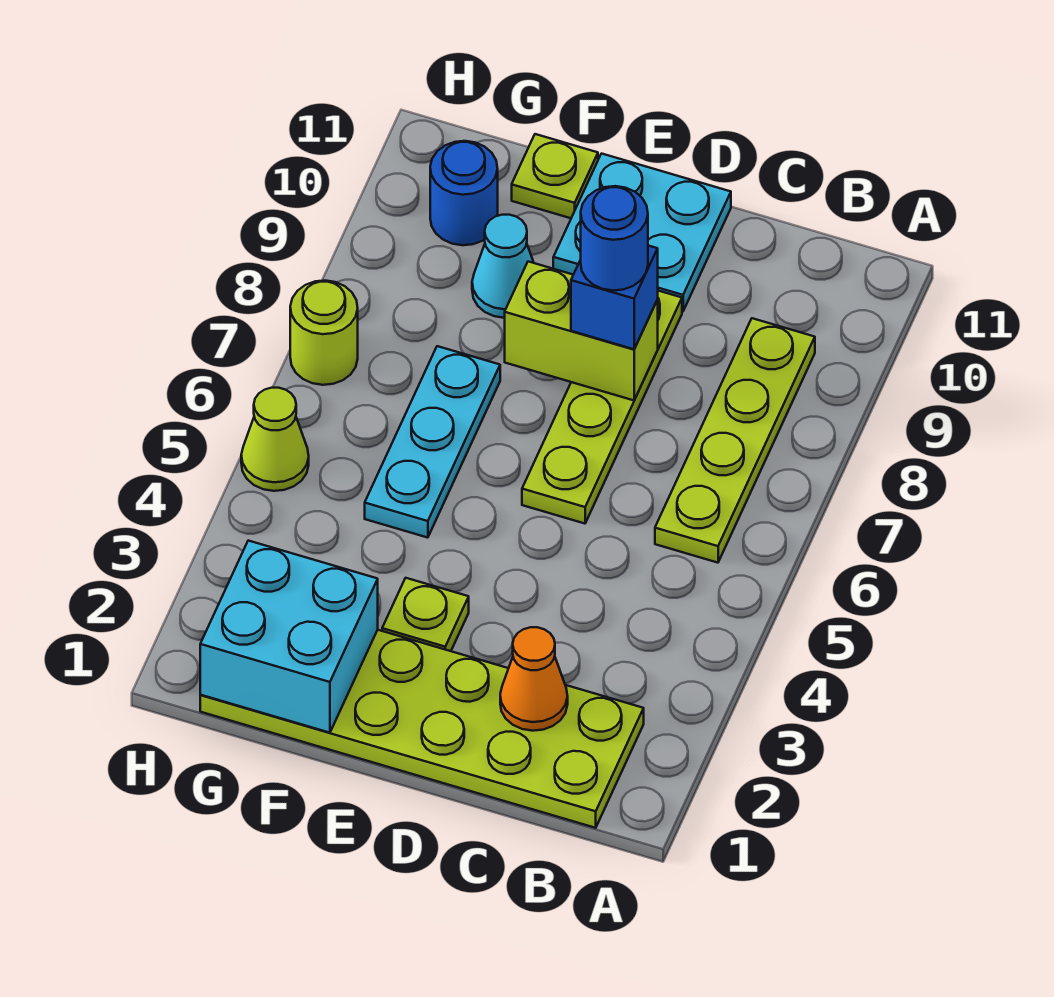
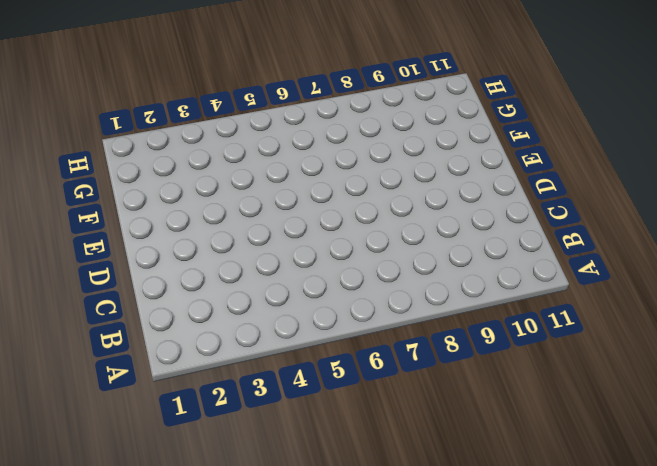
none -> lime plate B1:G2 level 1
none -> lime plate B6:B9 level 1
none -> lime plate D6:D9 level 1

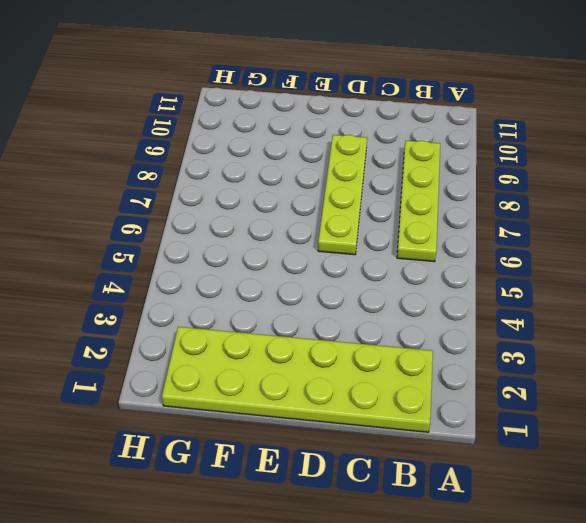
none -> cyan plate D10:E11 level 1
none -> lime plate E3 level 1
none -> cyan plate F5:F7 level 1

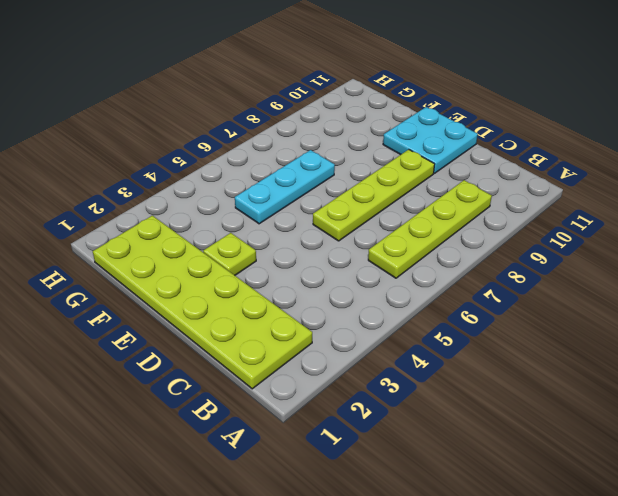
none -> cyan cone F9 level 1
none -> lime plate F11 level 1
none -> blue round brick G10 level 1

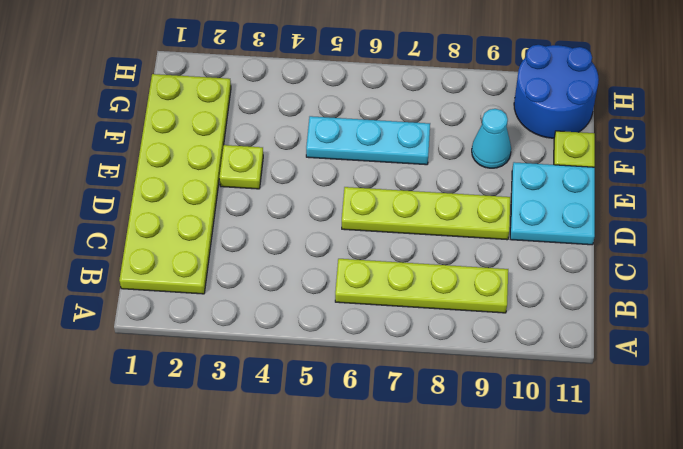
blue round brick G10:H11 level 1 -> blue round brick G10 level 1
none -> lime cone H5 level 1
none -> lime round brick H7 level 1
none -> orange cone C2 level 2

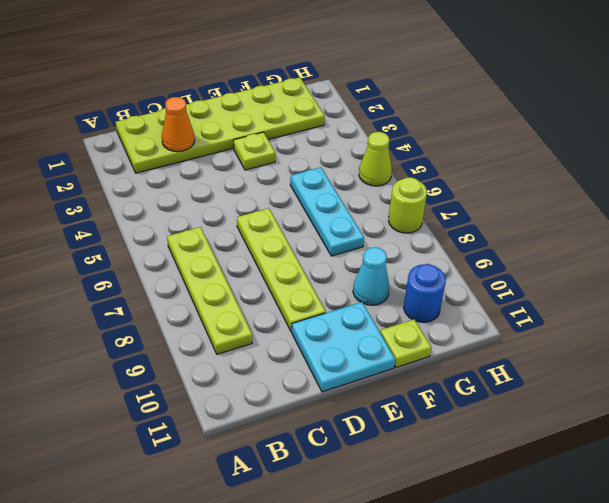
none -> lime brick D8:E8 level 2
none -> cyan brick F1:G2 level 2
none -> blue brick D8 level 3

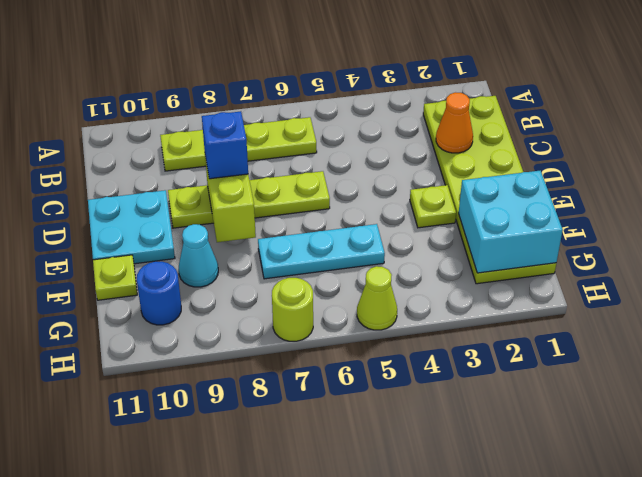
none -> blue round brick D8 level 4

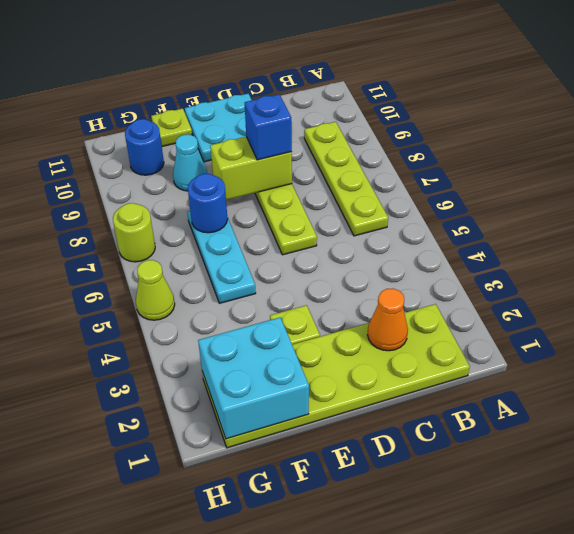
blue round brick F7 level 2 -> blue round brick D8 level 4

